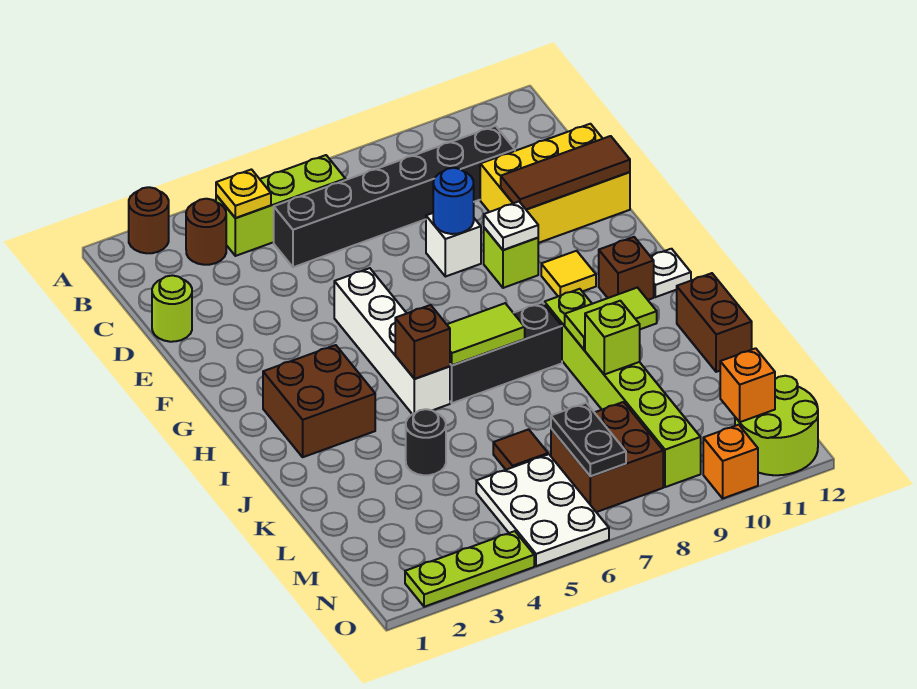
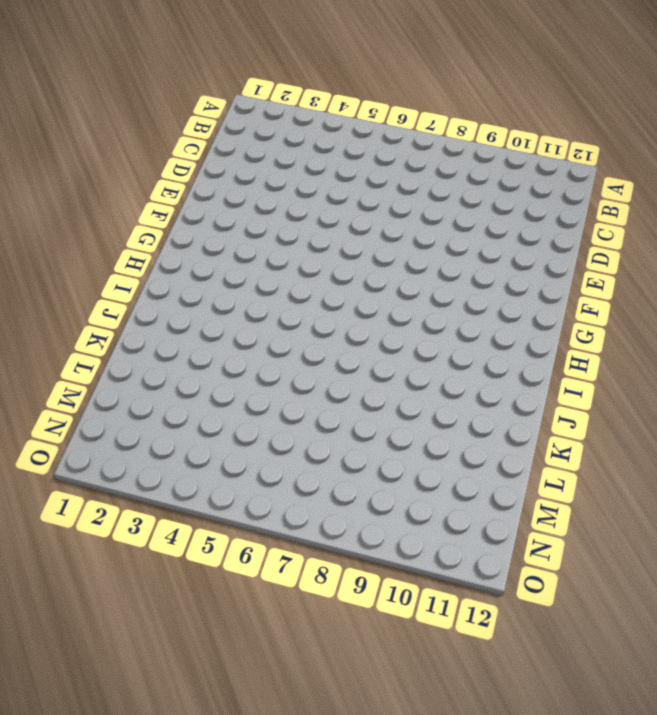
none -> brown round brick A2 level 1
none -> brown round brick B3 level 1
none -> lime brick B4:B6 level 1
none -> black brick C5:C10 level 1

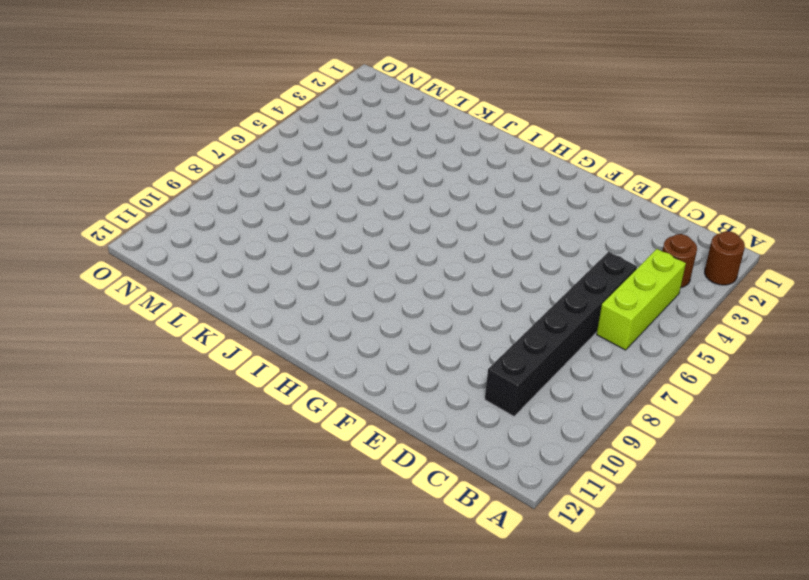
none -> lime round brick D1 level 1
none -> yellow brick D10:E12 level 1
none -> white brick E8 level 1
none -> white brick F5:I5 level 1

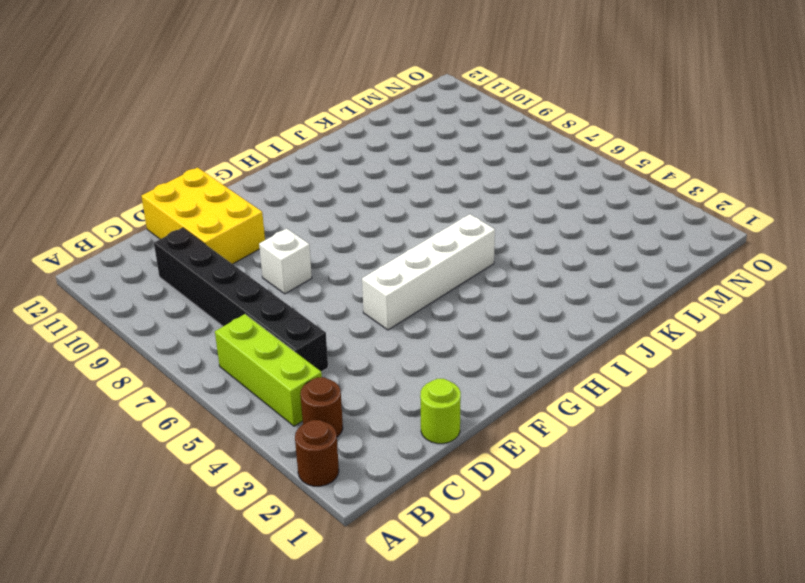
none -> lime brick F9 level 1
none -> yellow tile G10 level 1
none -> brown brick H2:I3 level 1
none -> brown brick H11 level 1

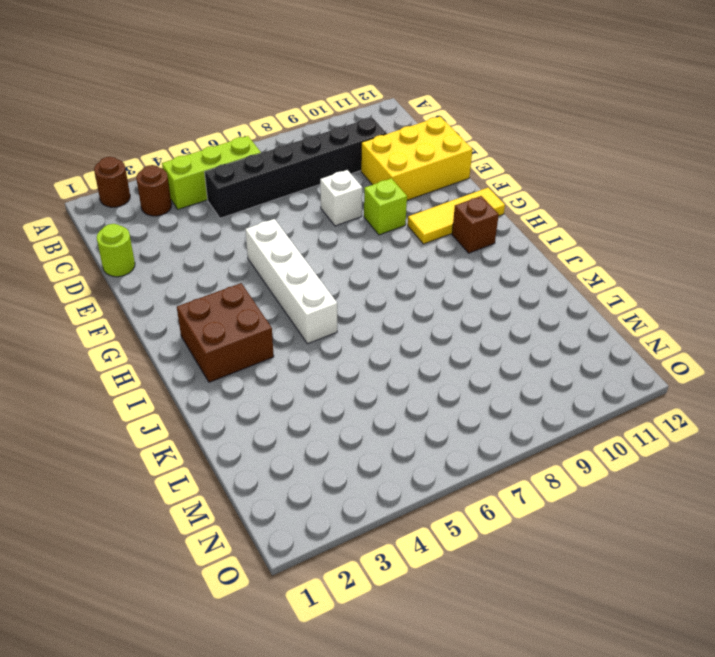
yellow tile G10:G12 level 1 -> yellow tile G10 level 1
none -> white plate H12 level 1
none -> black brick I6:I8 level 1
none -> lime brick I9:N9 level 1
none -> brown brick J12:K12 level 1

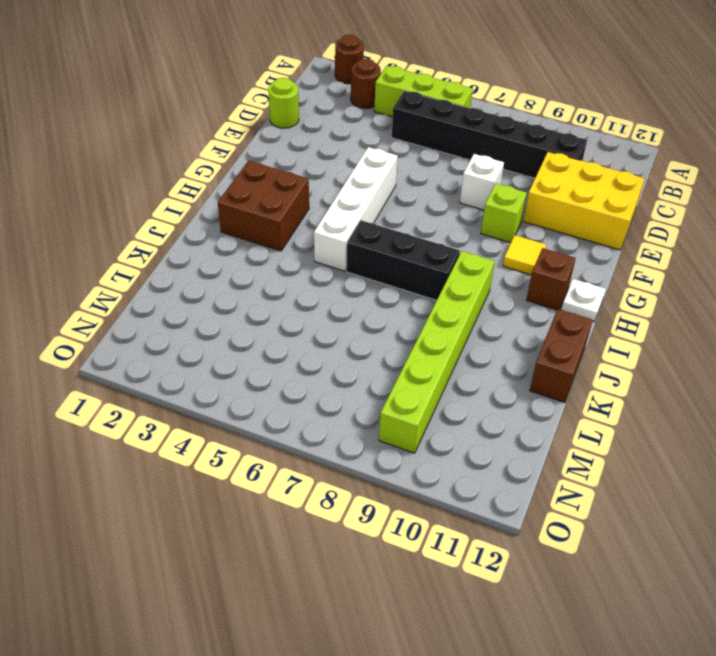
none -> black round brick K4 level 1
none -> brown tile L6 level 1
none -> white plate M5:O6 level 1
none -> brown brick M7:N8 level 1

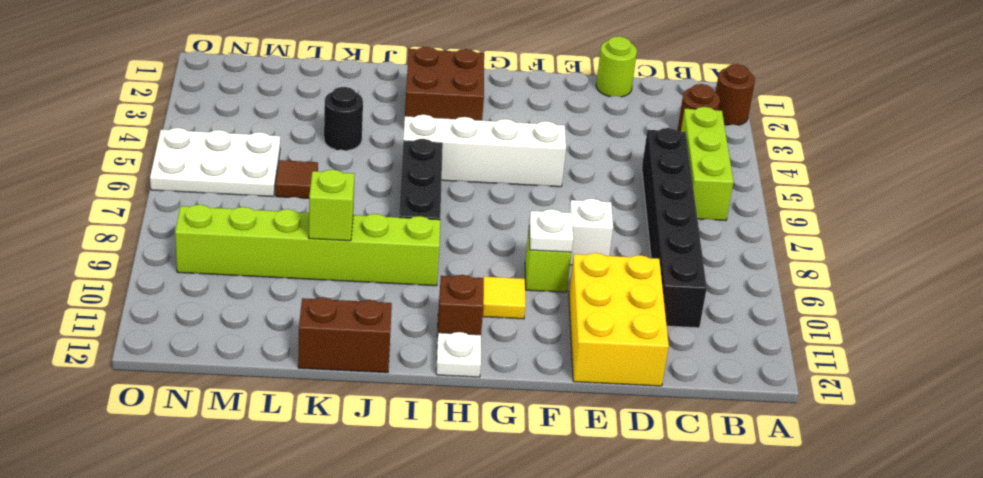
none -> brown brick M7:N8 level 1
none -> lime round brick N11:O12 level 1
none -> lime plate O2:O4 level 1
none -> orange brick O10 level 1

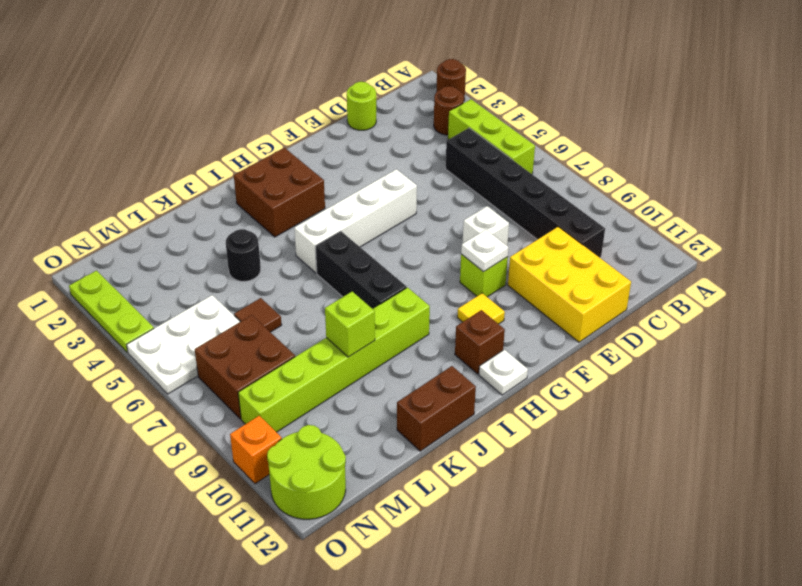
none -> yellow plate B4 level 2
none -> blue round brick E8 level 2
none -> brown tile E10:E12 level 2
none -> brown brick I5 level 2

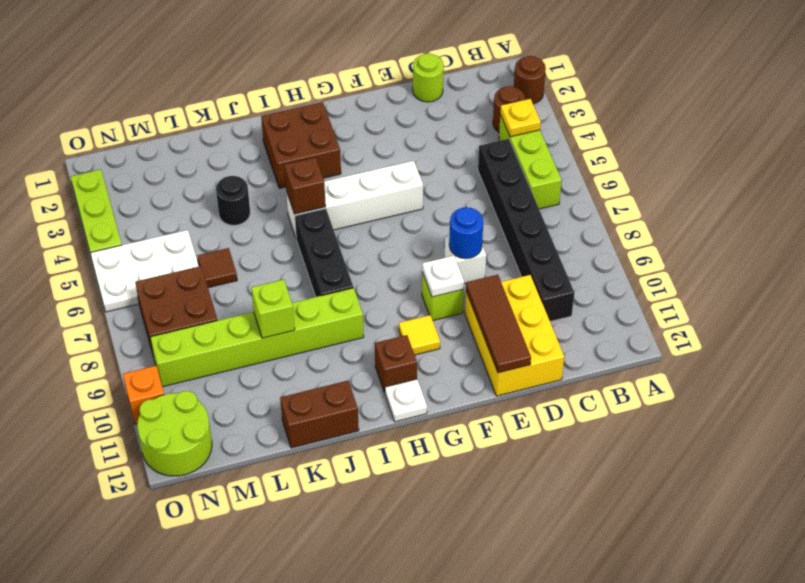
none -> lime tile I6:I7 level 2
none -> lime tile J9:J10 level 2
none -> black plate M7:N7 level 2
none -> orange brick N11 level 2

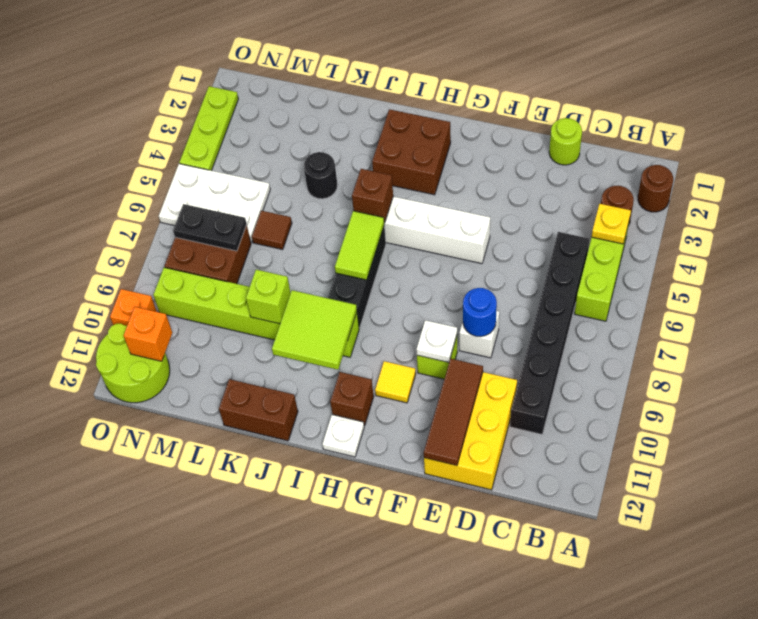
lime tile I9:J10 level 2 -> lime tile J9:J10 level 2

